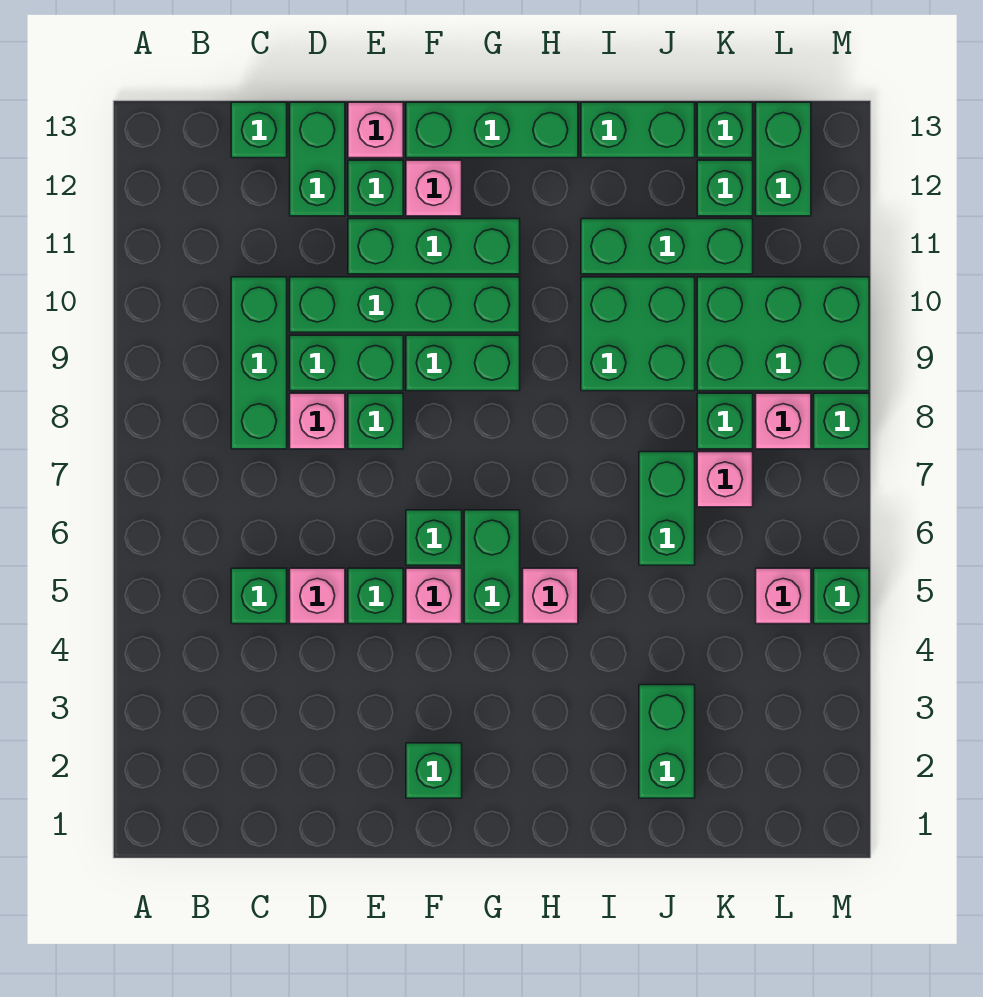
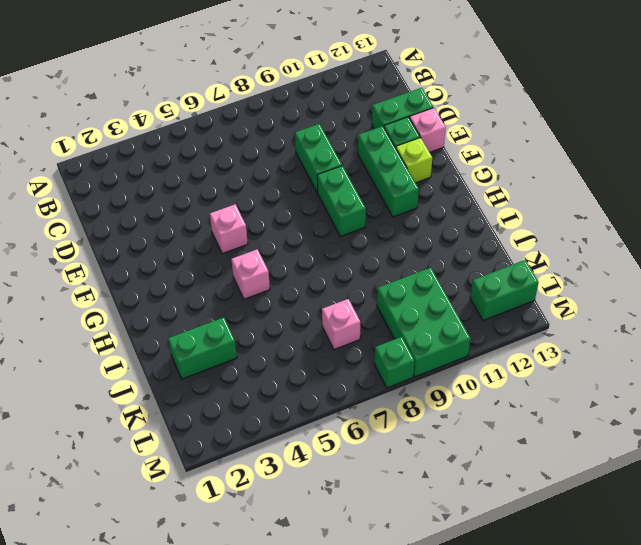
lime brick F12 level 1 -> pink brick F12 level 1
none -> green brick C5 level 1
none -> green brick C8:C10 level 1
none -> green brick C13 level 1
none -> pink brick D5 level 1

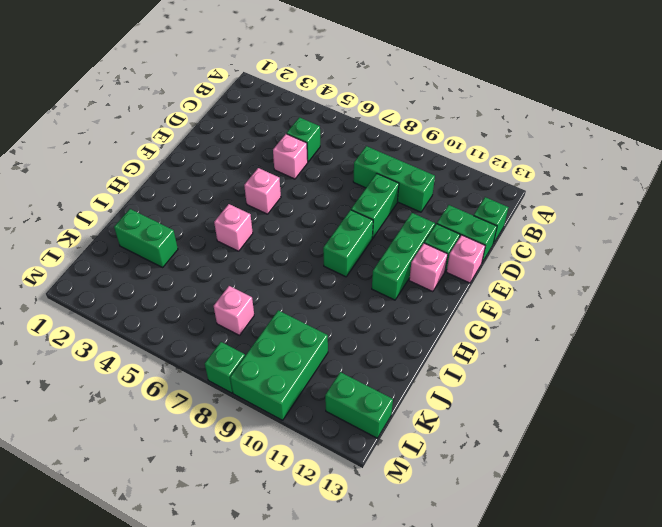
none -> pink brick D8 level 1
none -> green brick D10:G10 level 1
none -> green brick E5 level 1
none -> green brick E8 level 1

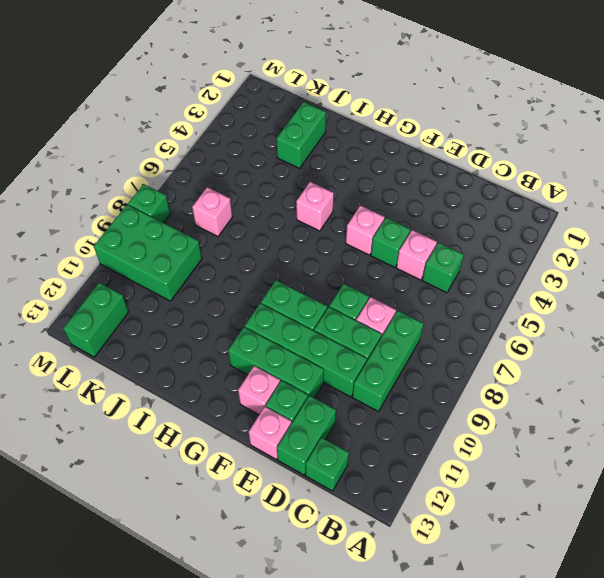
none -> green brick F2 level 1
none -> green brick F6 level 1
none -> green brick F13:H13 level 1
none -> green brick G5:G6 level 1

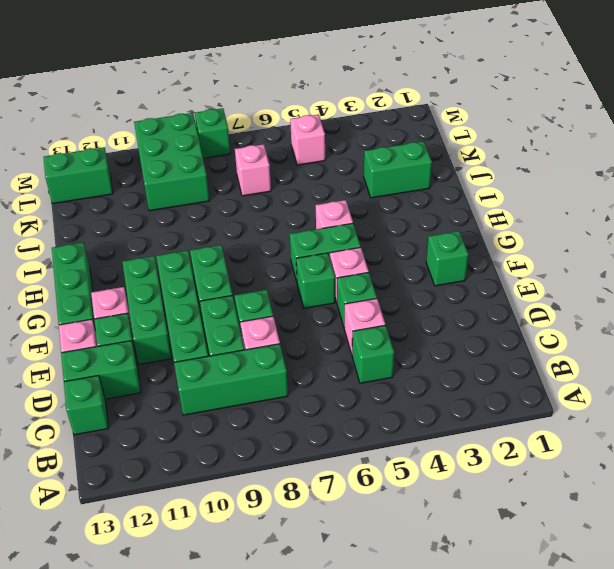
none -> green brick I9:J10 level 1
none -> green brick I11:K11 level 1
none -> green brick I13:J13 level 1
none -> green brick J6:J7 level 1

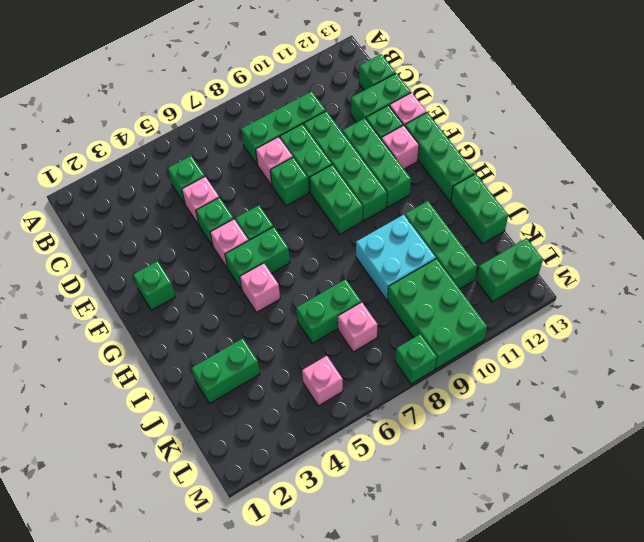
cyan brick I9:J10 level 1 -> green brick I9:J10 level 1
none -> green brick K8 level 1
none -> green brick K12 level 1
none -> green brick K13 level 1
none -> pink brick L8 level 1

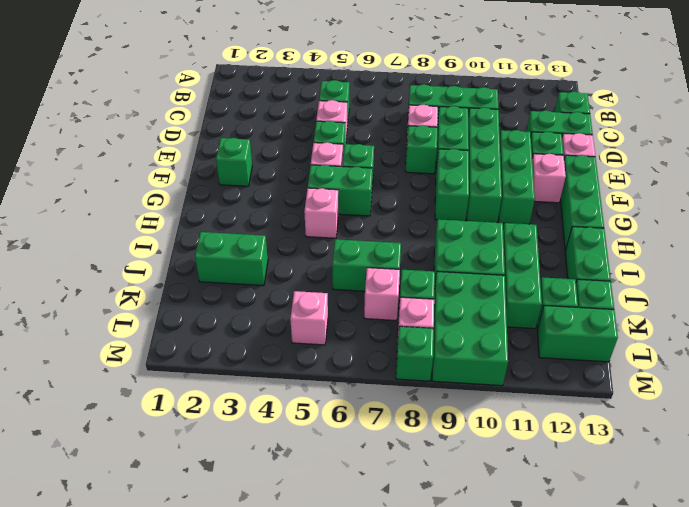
none -> green brick M5 level 1

